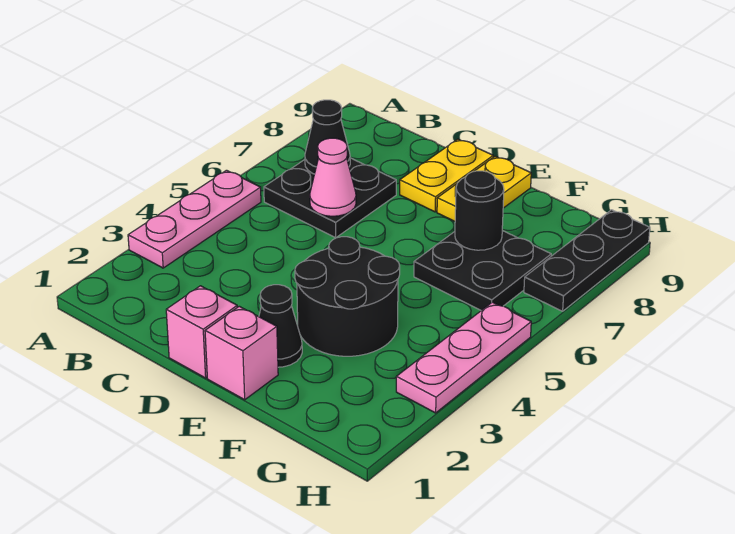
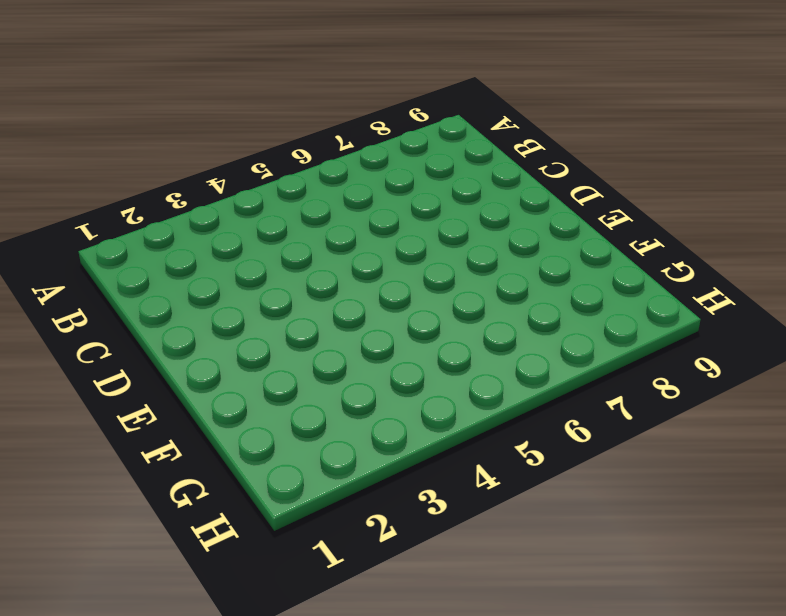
none -> pink plate A3:A5 level 1
none -> black plate B6:C7 level 1
none -> pink brick D1 level 1

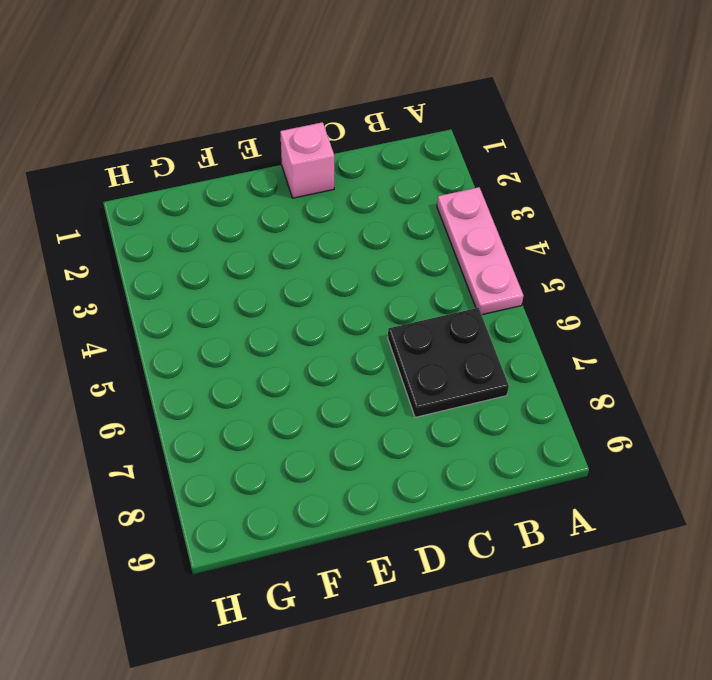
none -> yellow plate D8:D9 level 1
none -> pink brick E1 level 1
none -> black cone E2 level 1

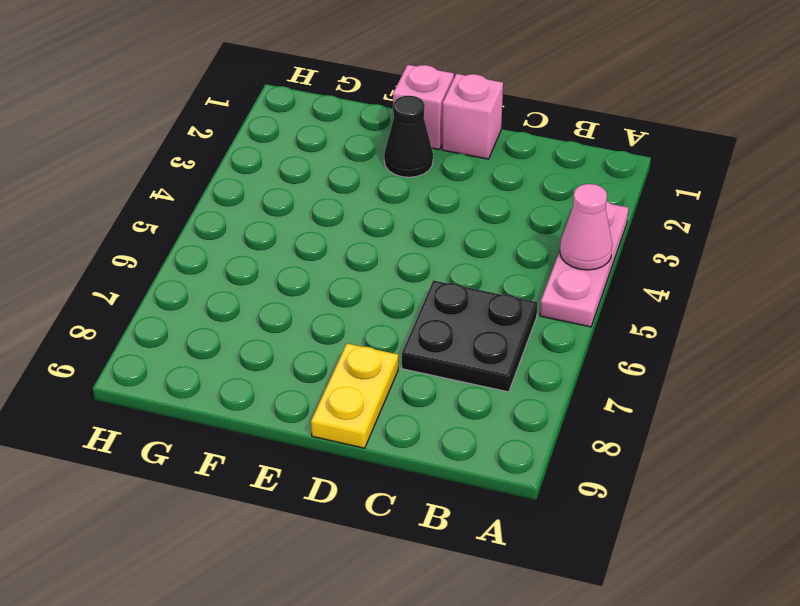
pink cone A4 level 2 -> pink cone C6 level 2
none -> black round brick E3:F4 level 1
none -> yellow plate E8:E9 level 1
none -> black plate F6:G7 level 1

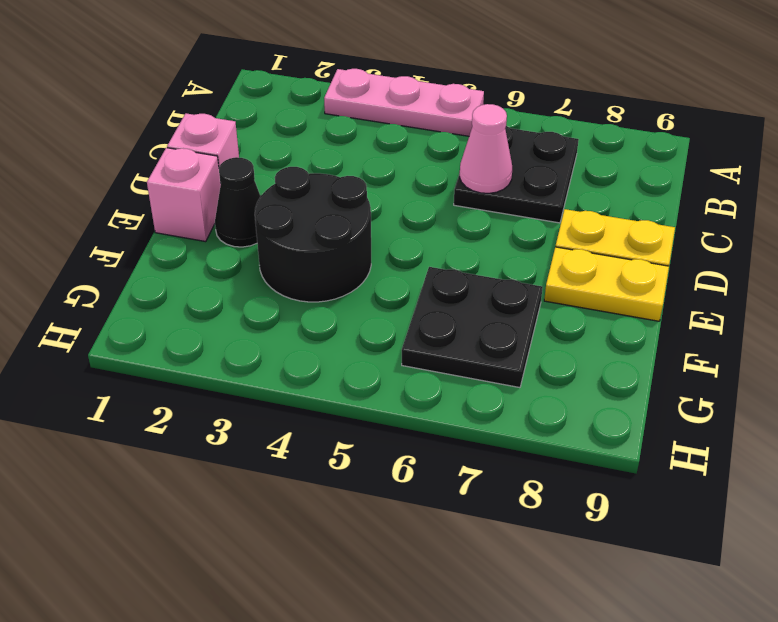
none -> pink plate H3:H5 level 1
none -> black plate H7:H9 level 1
none -> black cone B7 level 2

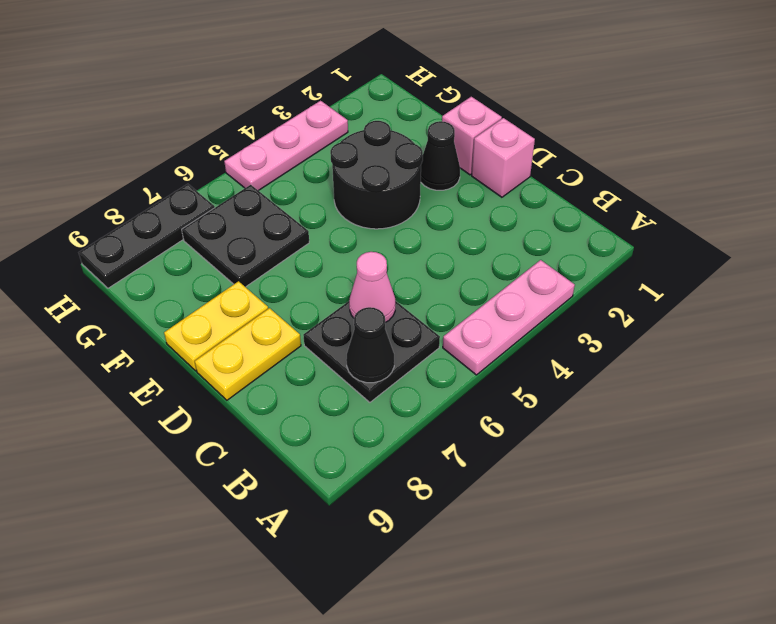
none -> black round brick F7 level 2

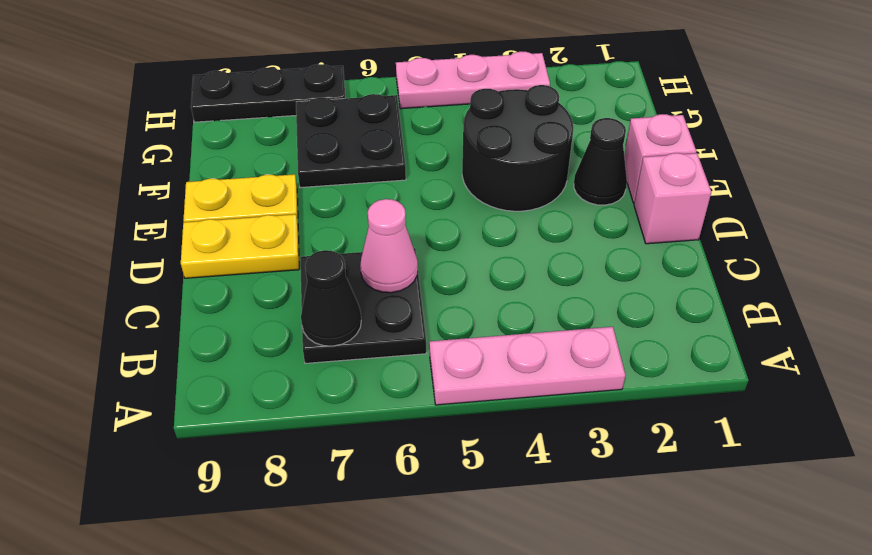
none -> black round brick F7 level 2

